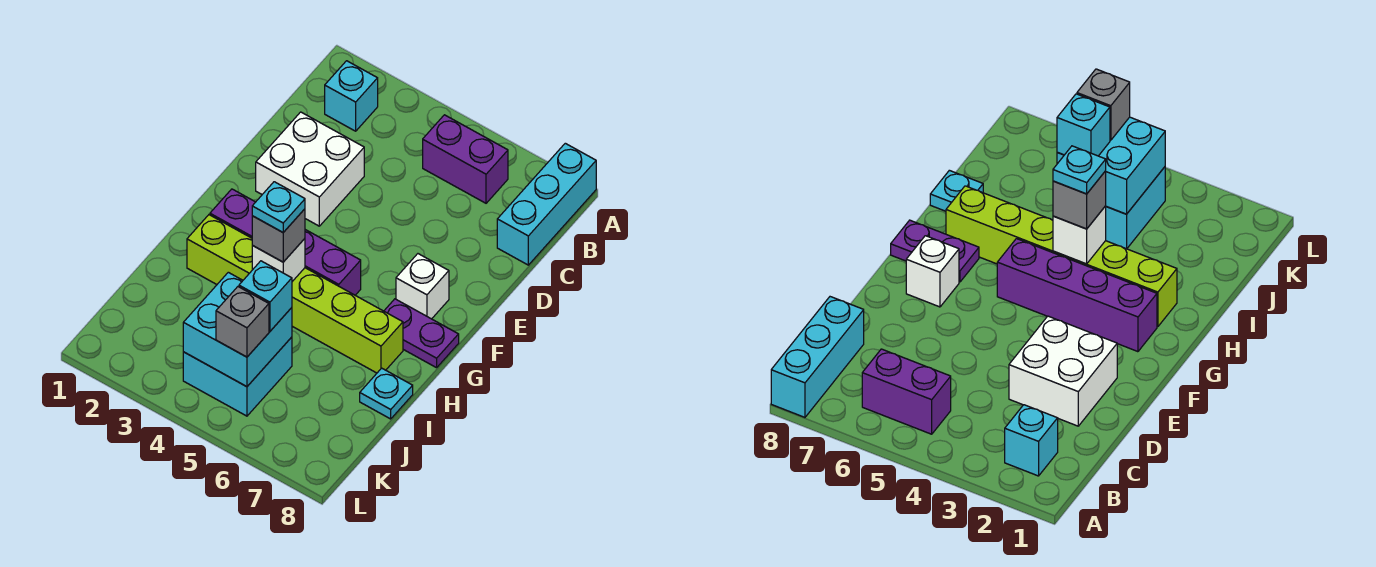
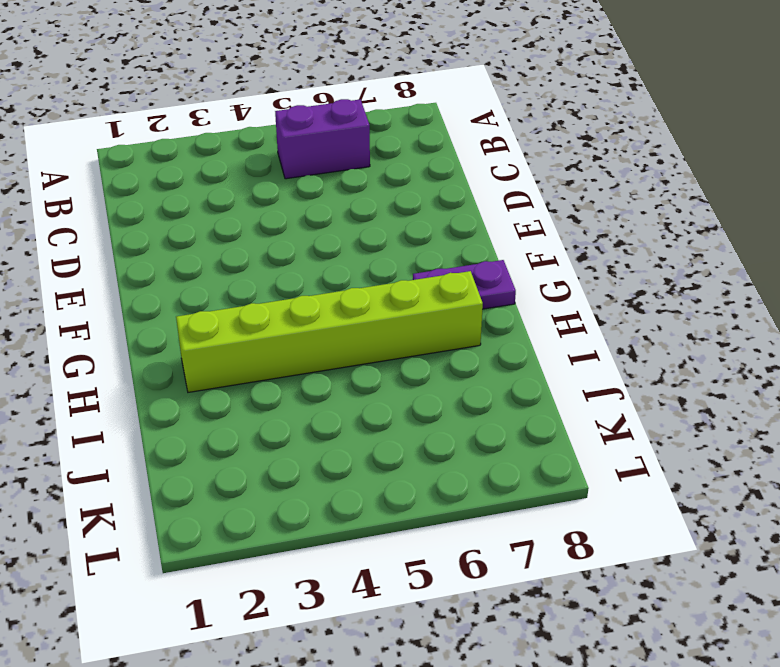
none -> cyan brick A8:C8 level 1
none -> cyan brick B2 level 1
none -> white brick D2:E3 level 1

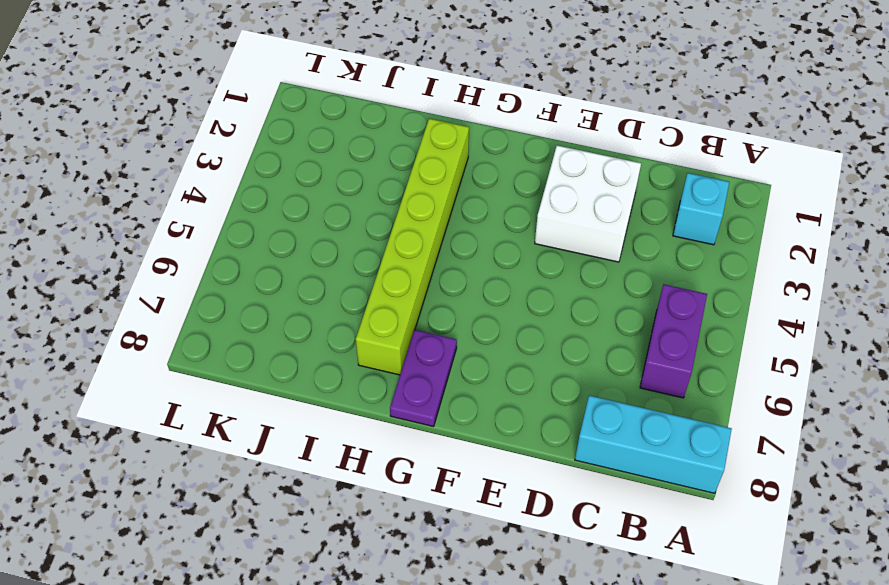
none -> white brick F7 level 1
none -> purple brick G2:G5 level 1
none -> cyan plate I8 level 1

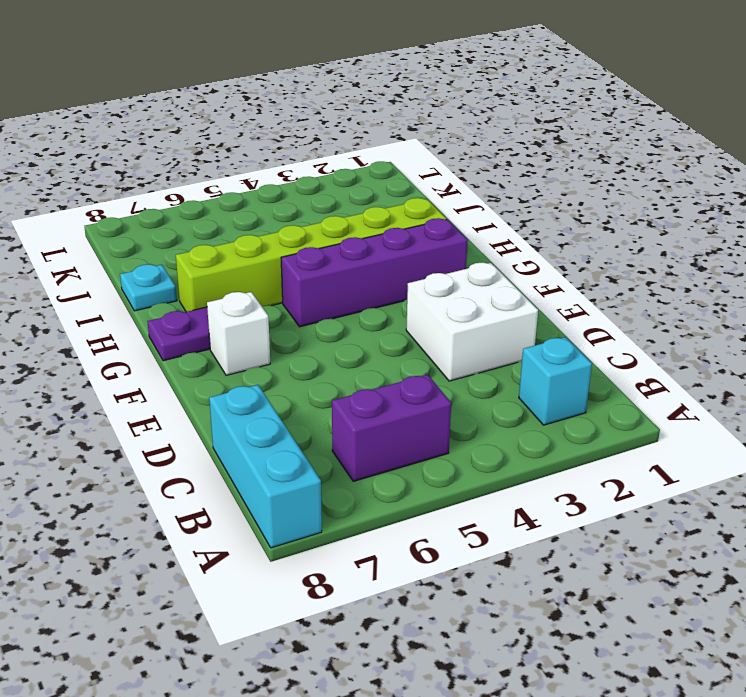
none -> cyan brick J4:K5 level 1
none -> white brick H4 level 2
none -> cyan brick J4:K5 level 2

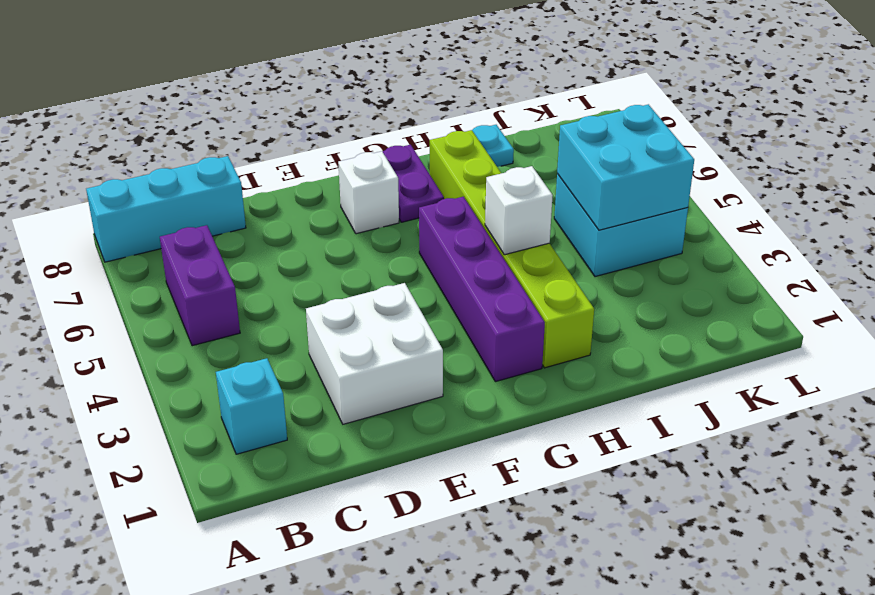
none -> grey brick H4 level 3
none -> cyan brick J5 level 3
none -> grey brick K5 level 3

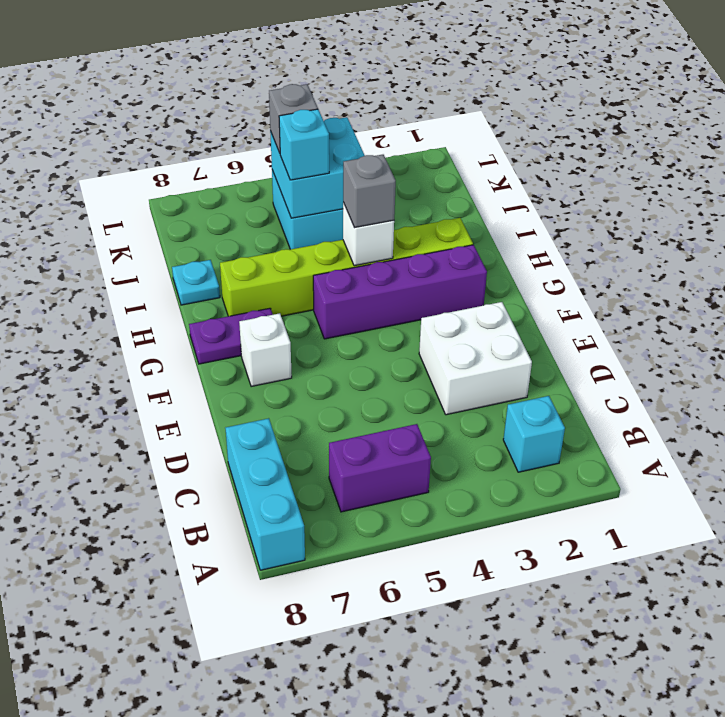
none -> cyan plate H4 level 4

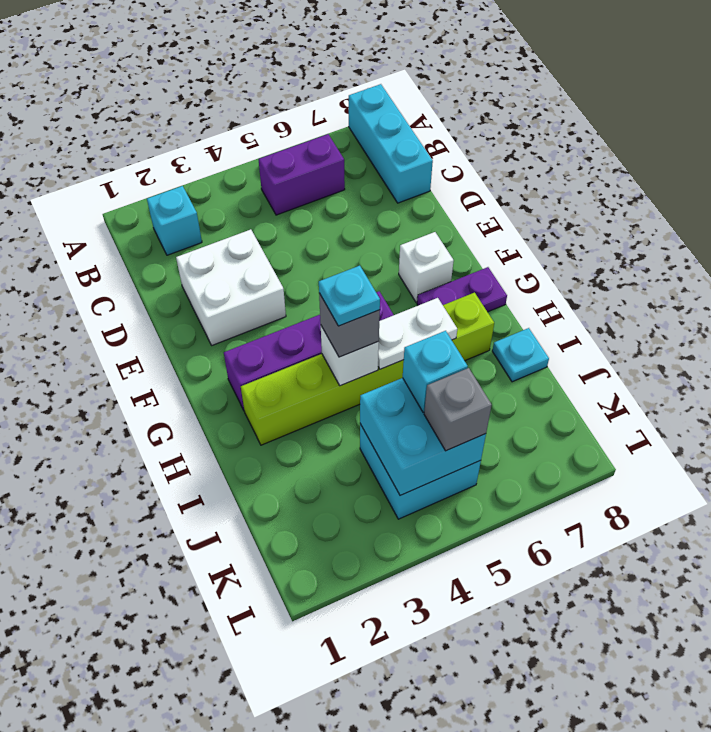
white plate H5:H6 level 2 -> none

